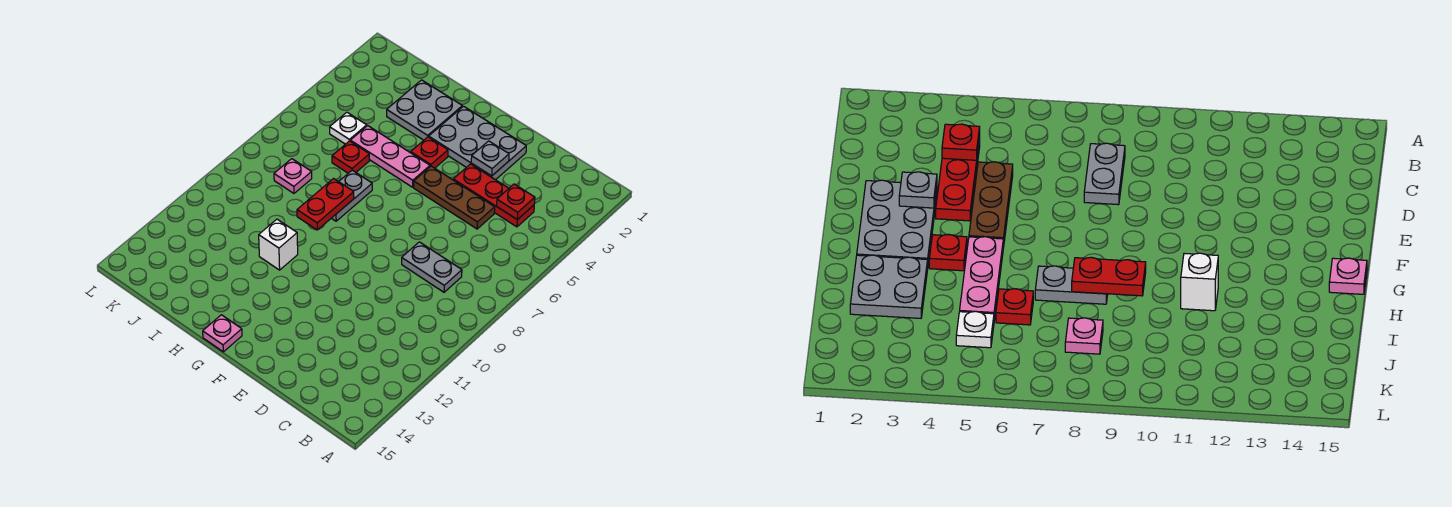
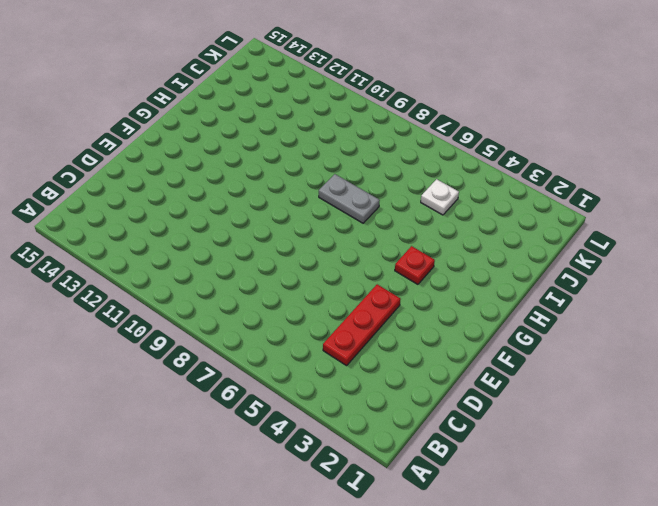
none -> grey plate C8:D8 level 1
none -> brown plate D5:F5 level 1
none -> grey plate E2:G3 level 1

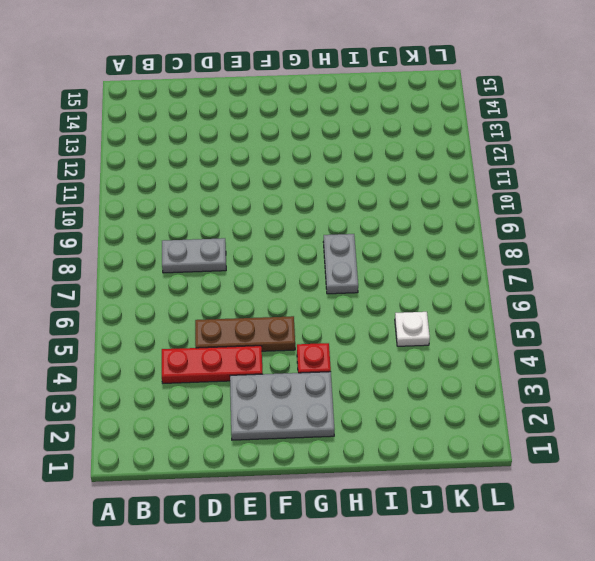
none -> pink plate G5:I5 level 1
none -> pink plate G15 level 1
none -> grey plate H2:I3 level 1

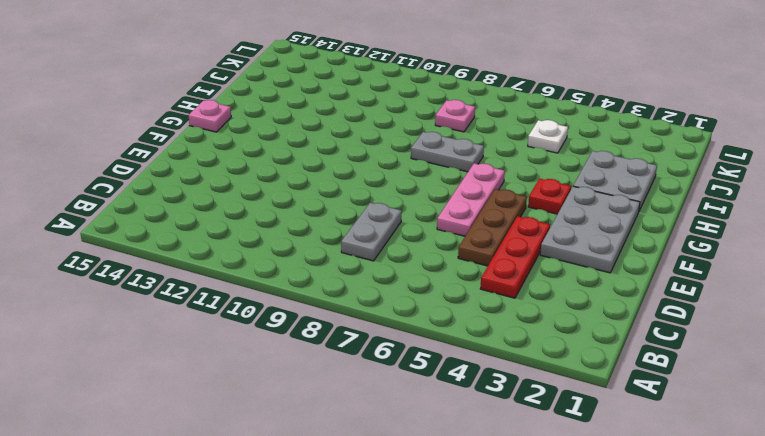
pink plate E6:G6 level 1 -> pink plate G5:I5 level 1
none -> white brick H11 level 1
none -> red plate I6 level 1
none -> red plate C4 level 2

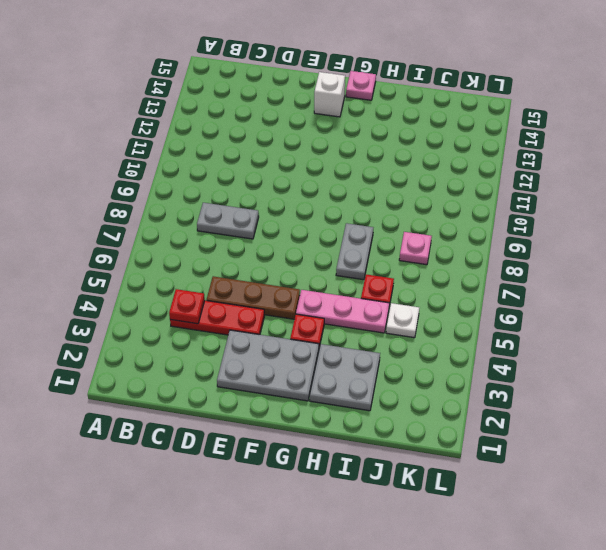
white brick F14 level 1 -> white brick H11 level 1
none -> grey plate E3 level 2
none -> red plate H8:H9 level 2

